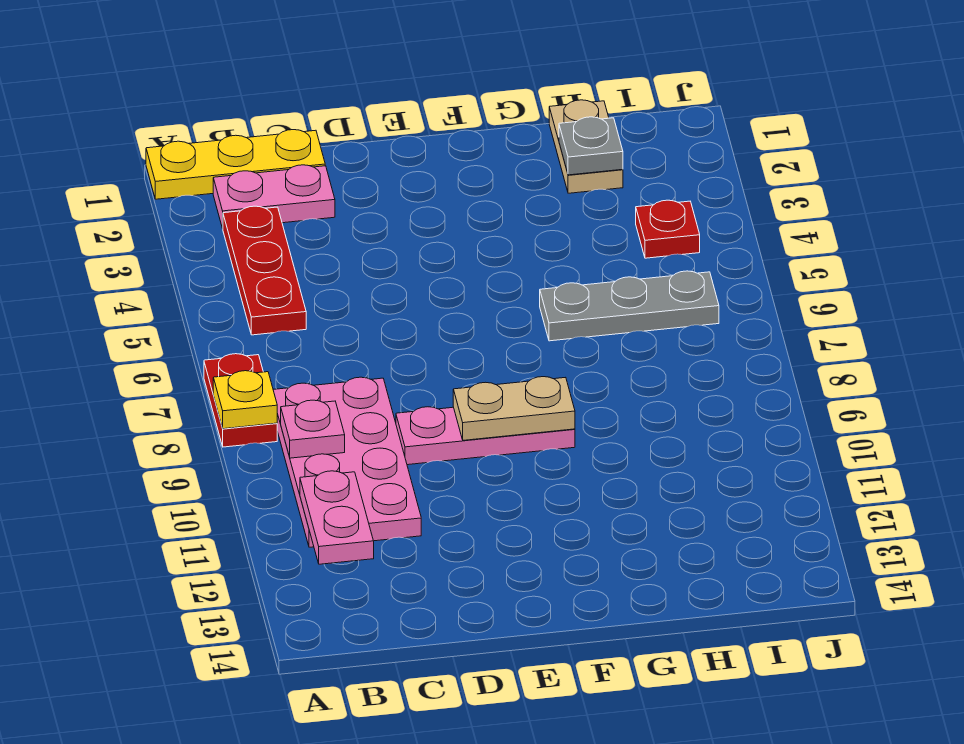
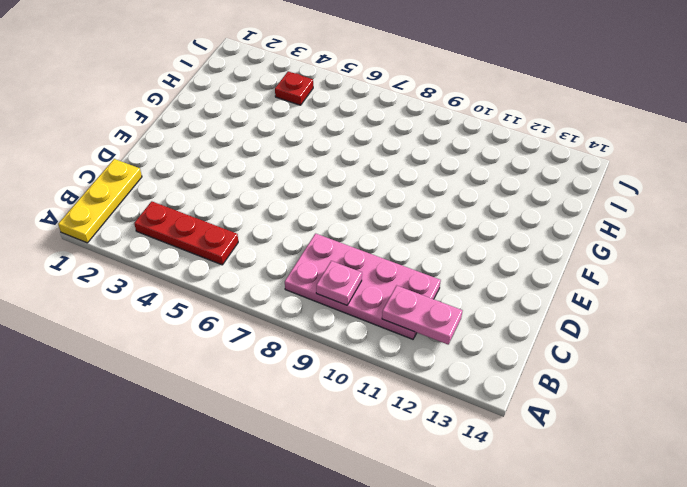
none -> red plate A7:A8 level 1
none -> pink plate B2:C2 level 1
none -> pink plate D9:F9 level 1

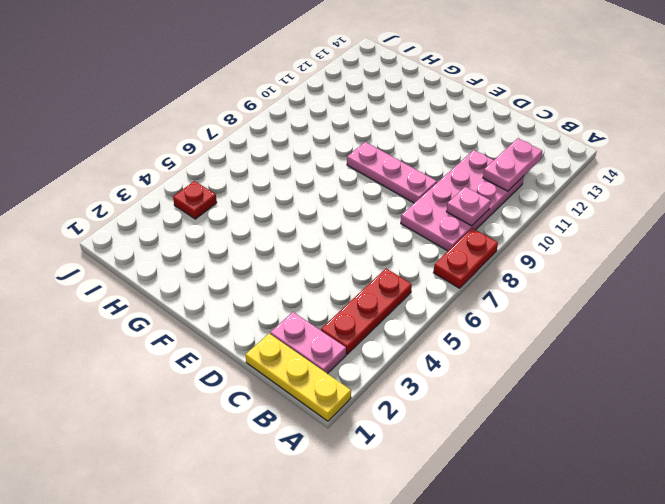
none -> grey plate G6:I6 level 1
none -> tan plate H1:H2 level 1
none -> yellow plate A8 level 2

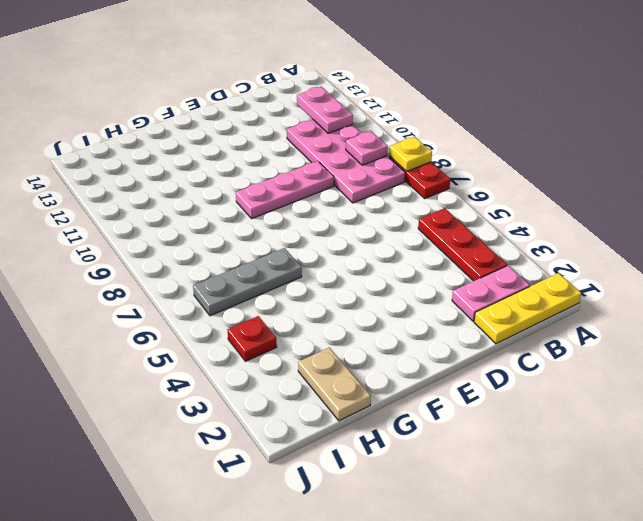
none -> tan plate E9:F9 level 2
none -> grey plate H2 level 2

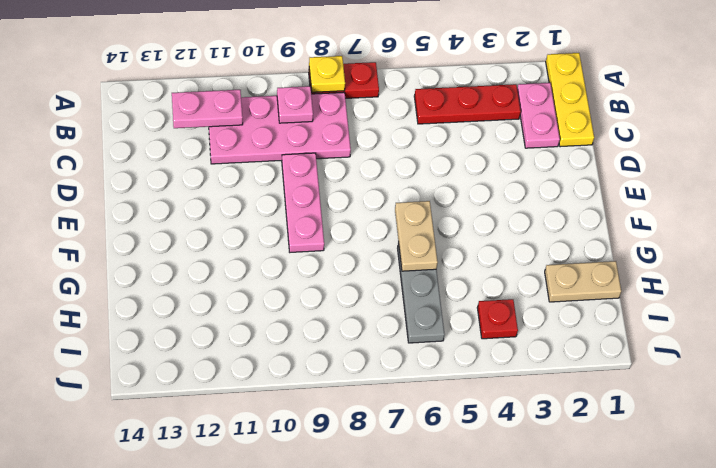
tan plate F6:G6 level 2 -> tan plate E9:F9 level 2
none -> grey plate H2 level 2

